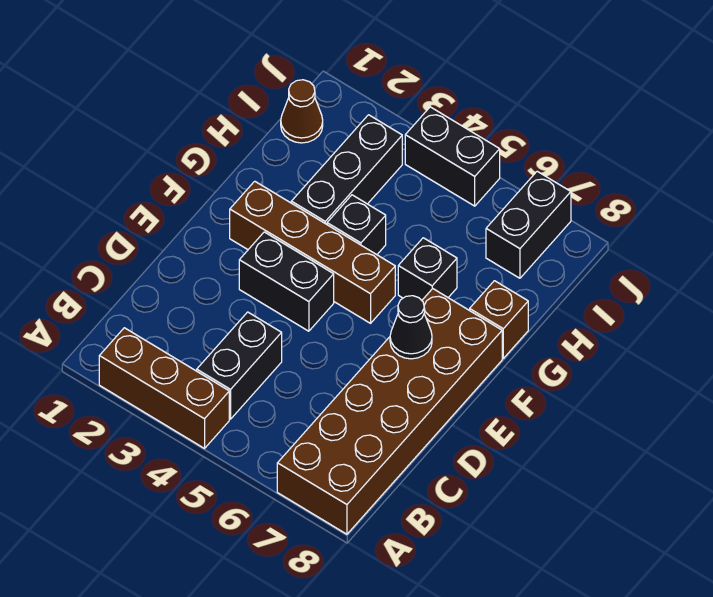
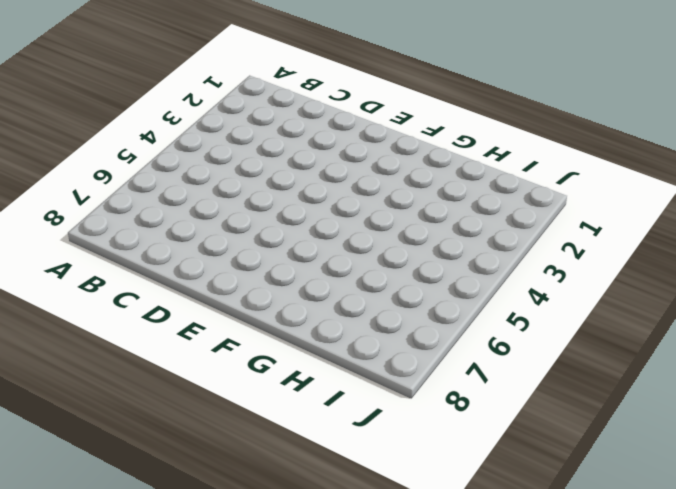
none -> brown brick A2:A4 level 1
none -> brown brick A7:F8 level 1
none -> black brick B4:C4 level 1

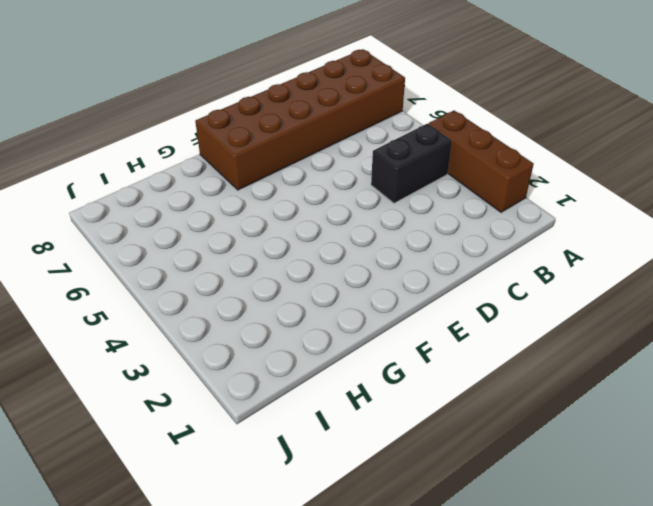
none -> black brick E3:E4 level 1
none -> brown brick F2:F5 level 1
none -> black brick G3:I3 level 1

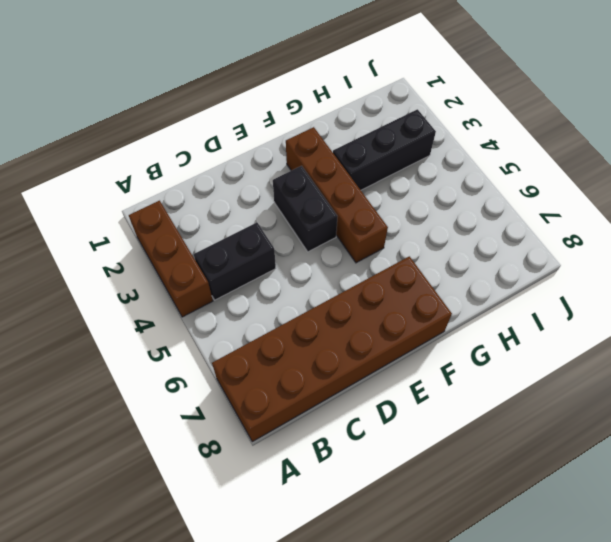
none -> black brick G4 level 1
none -> black brick G6 level 1
none -> brown brick G8 level 1

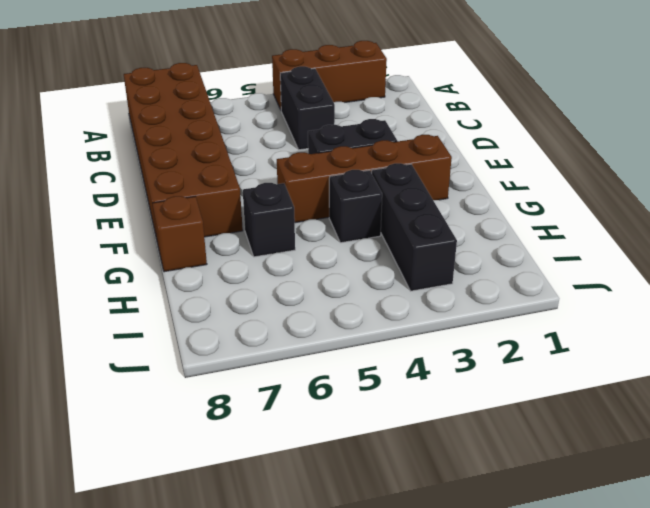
none -> brown cone I1 level 1
none -> black brick I7:J7 level 1
none -> black brick J4:J5 level 1

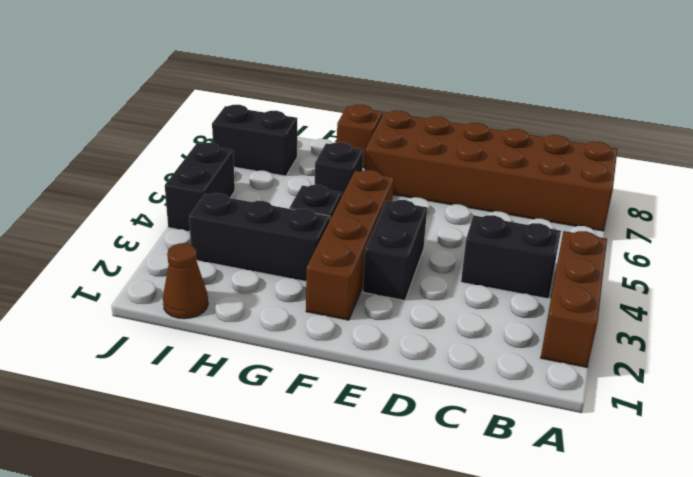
none -> black cone E7 level 2

